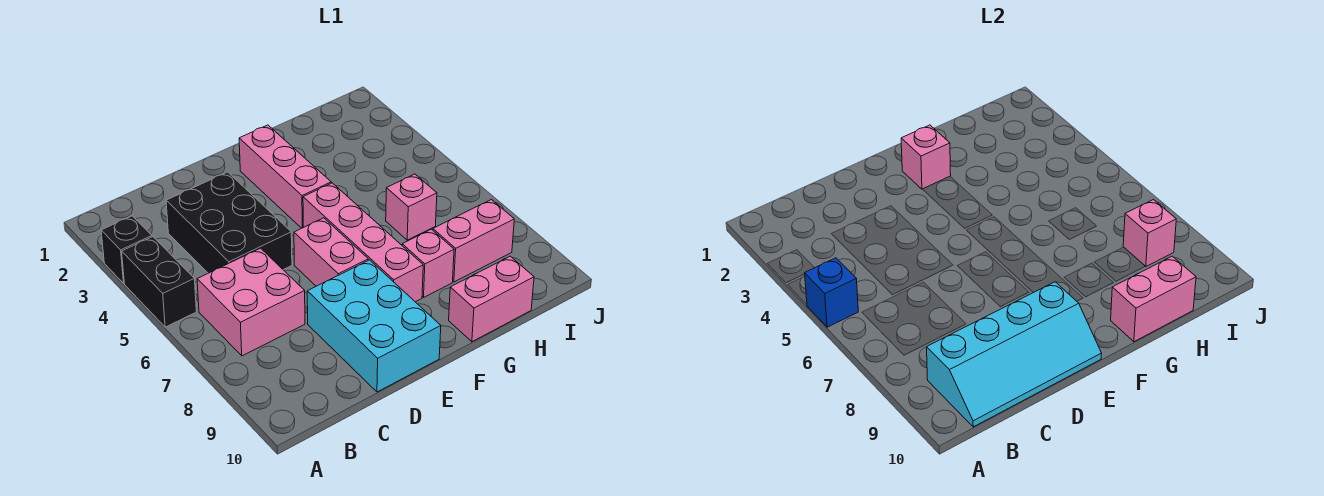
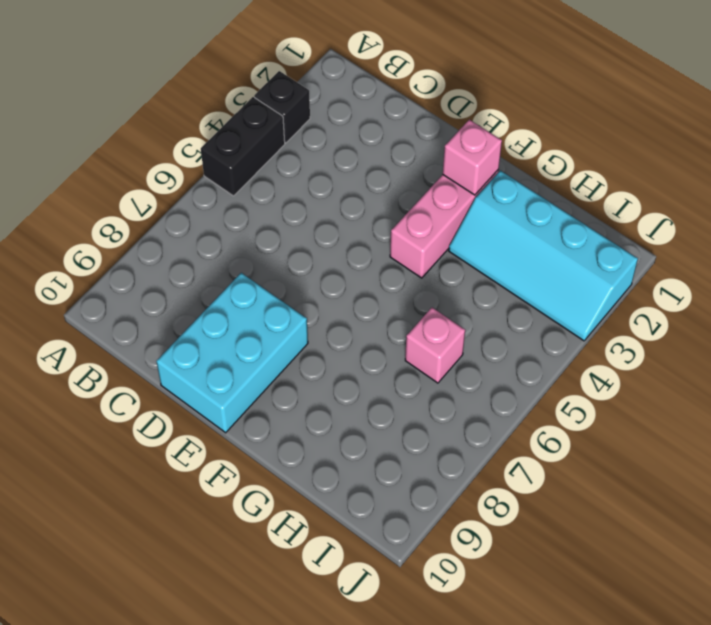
cyan slope G2:J3 level 1 top 2 -> cyan slope B9:E10 level 2 top 9
none -> pink brick B6:C7 level 1
none -> black brick C3:D5 level 1
none -> pink brick E6:E7 level 1

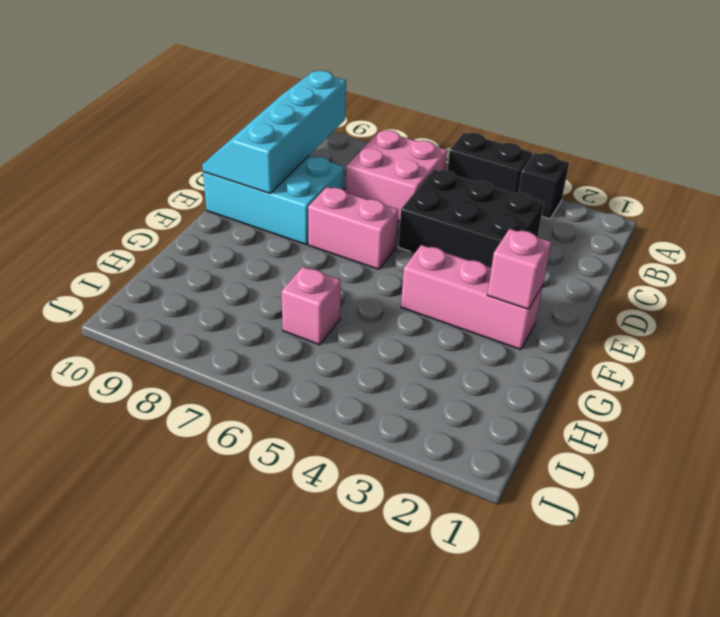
none -> pink brick F5:F8 level 1
none -> pink brick G8 level 1
none -> pink brick G10:H10 level 1

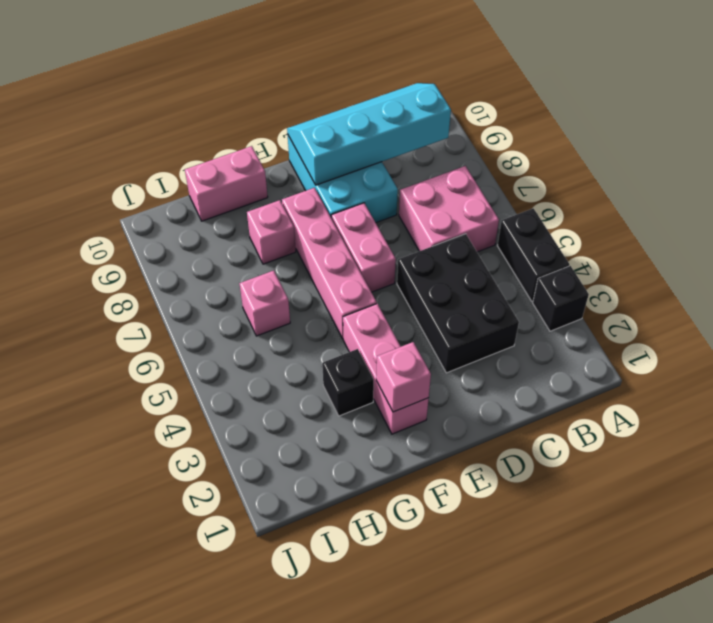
black brick G3 level 1 -> none
none -> pink brick H8:I8 level 1
none -> blue brick A5 level 2
none -> pink brick G10:H10 level 2

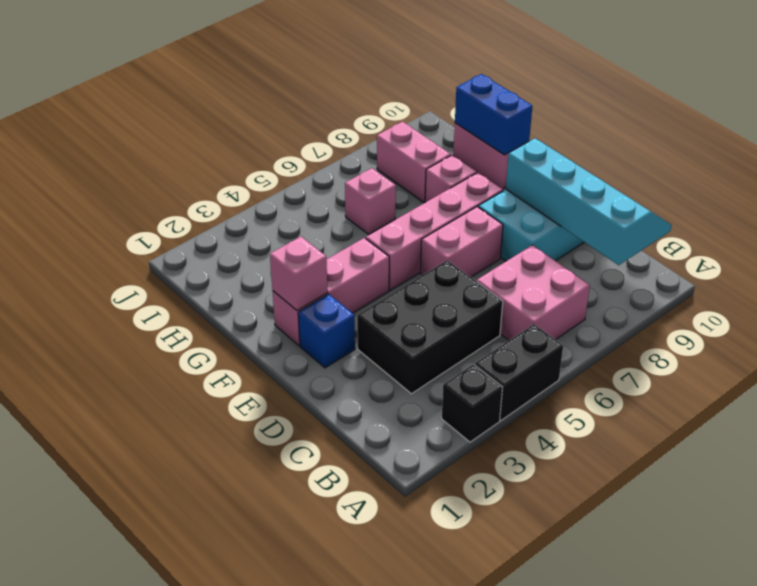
blue brick E2 level 1 -> blue brick A5 level 2
blue brick G10:H10 level 2 -> pink brick G10:H10 level 2
none -> pink brick I8 level 2

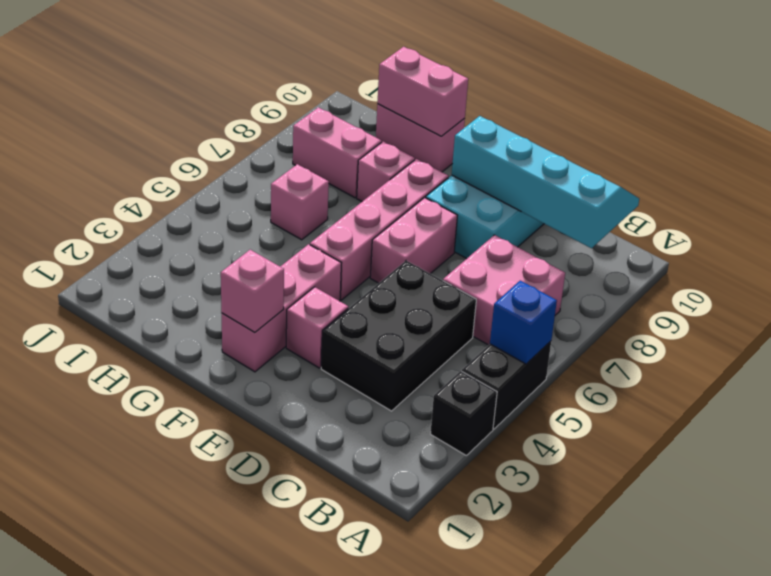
pink brick E3 level 1 -> pink brick I8 level 2

